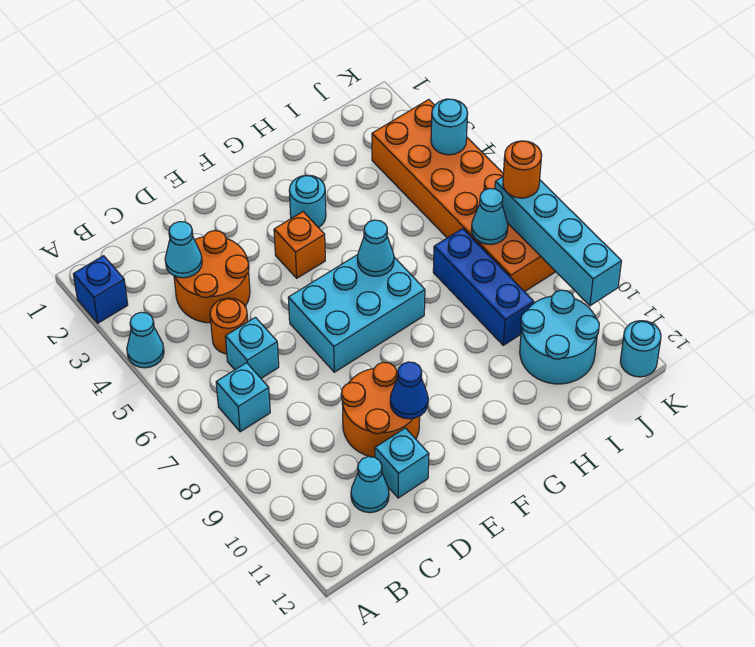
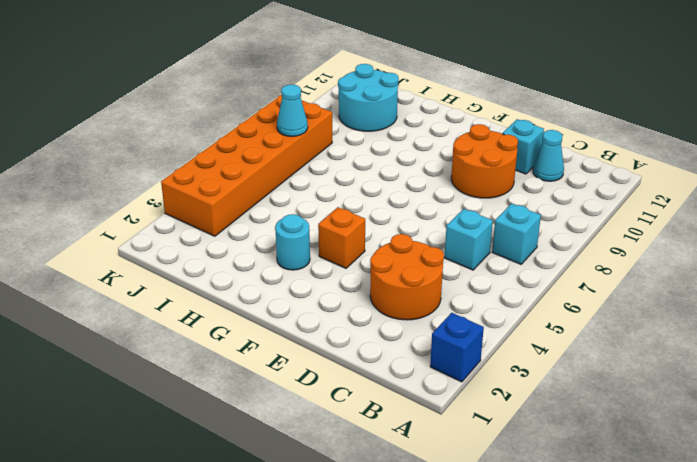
none -> cyan cone A4 level 1
none -> orange round brick C5 level 1
none -> cyan brick E6:G7 level 1

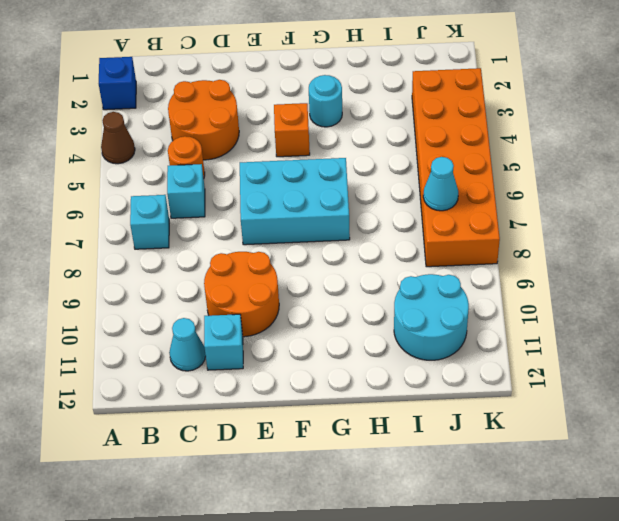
brown cone A4 level 1 -> cyan cone A4 level 1
none -> blue brick I7:I9 level 1
none -> cyan round brick K12 level 1
none -> cyan cone C3 level 2

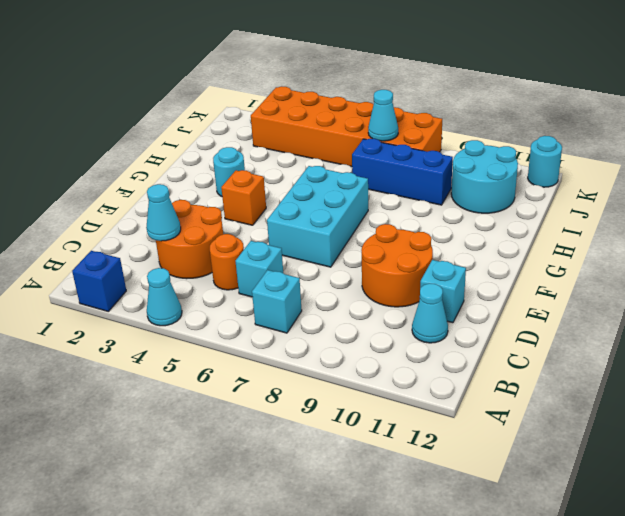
none -> blue cone E10 level 2
none -> cyan cone G6 level 2
none -> cyan round brick K4 level 2

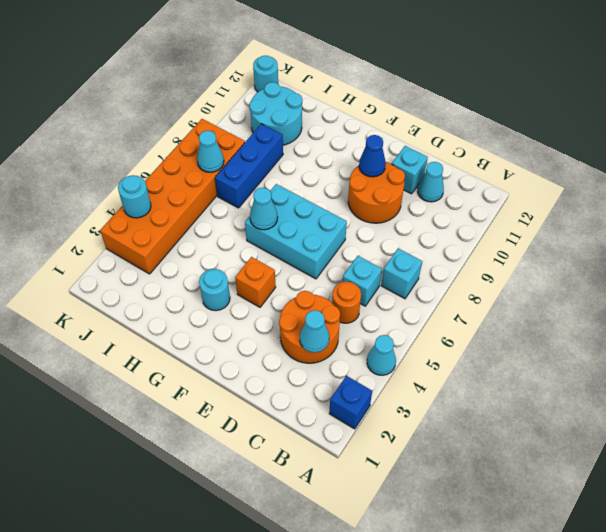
none -> cyan brick K7:K10 level 2
none -> orange round brick K7 level 3

